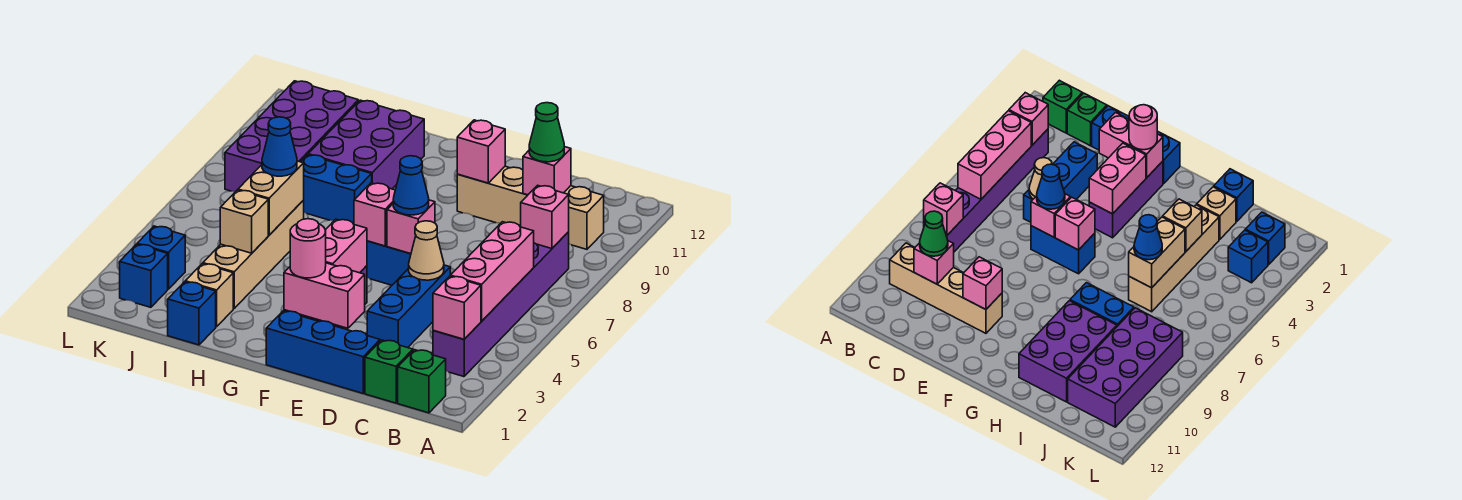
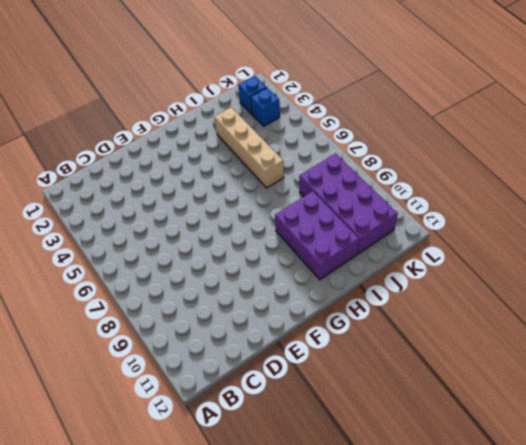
none -> green brick B1 level 1
none -> purple brick B3:B8 level 1
none -> tan brick B10:E10 level 1
none -> green brick C1 level 1

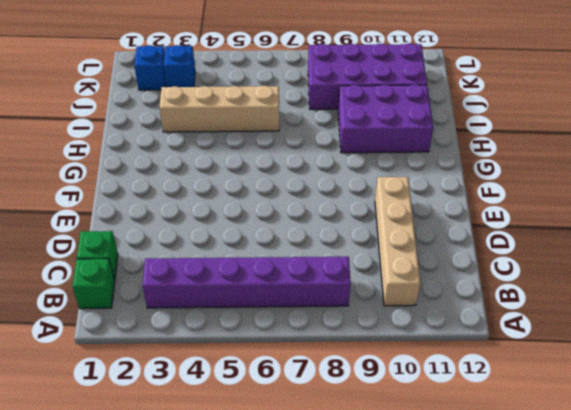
none -> blue brick D1:F1 level 1
none -> blue brick D3:D5 level 1
none -> blue brick E6:F6 level 1
none -> purple brick F2:F4 level 1

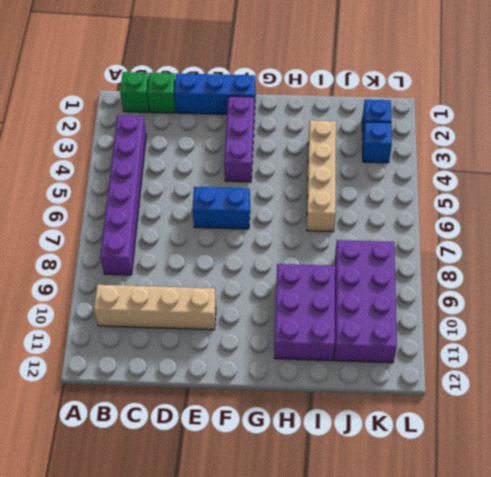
none -> blue brick D3:D5 level 1
none -> blue brick H8:I8 level 1
none -> blue brick I1 level 1
none -> tan brick I2 level 1

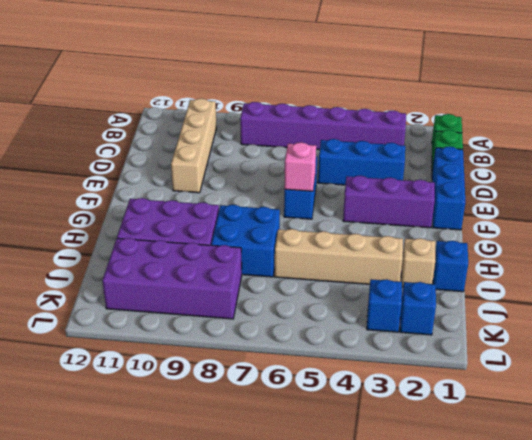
blue brick H7:I8 level 1 -> blue brick H8:I8 level 1
none -> pink brick B3 level 2
none -> pink brick B4:B6 level 2
none -> pink brick B8 level 2
none -> pink brick C10 level 2

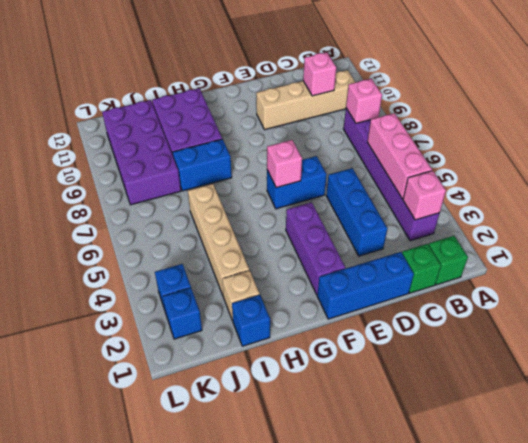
none -> tan cone D5 level 2
none -> pink brick E2:F2 level 2
none -> pink brick E6 level 2
none -> pink brick E10 level 2

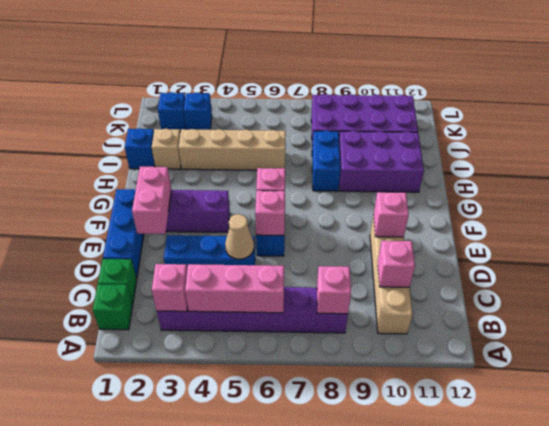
none -> pink brick F3:F4 level 2
none -> tan brick I4 level 2
none -> tan brick I5:I6 level 2
none -> green cone C10 level 3

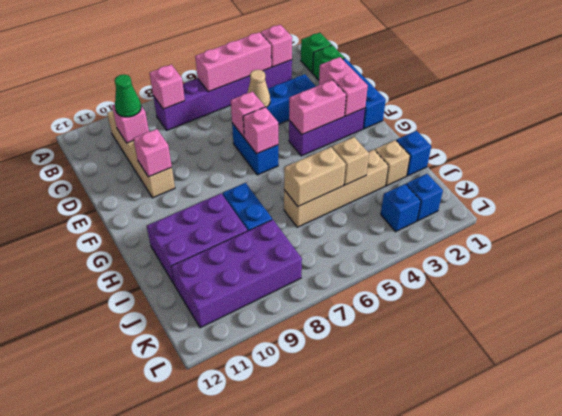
none -> blue cone E6 level 3
none -> pink round brick F2 level 3
none -> blue cone I6 level 3

